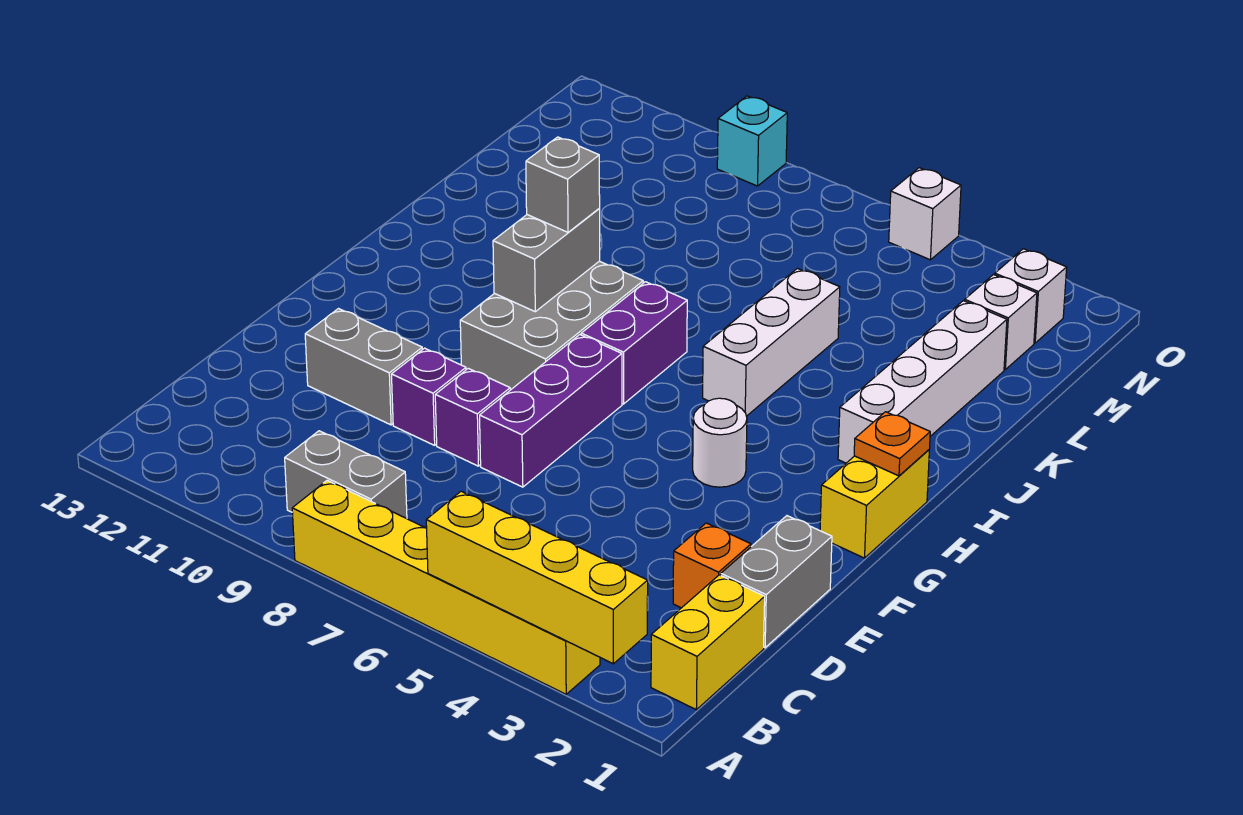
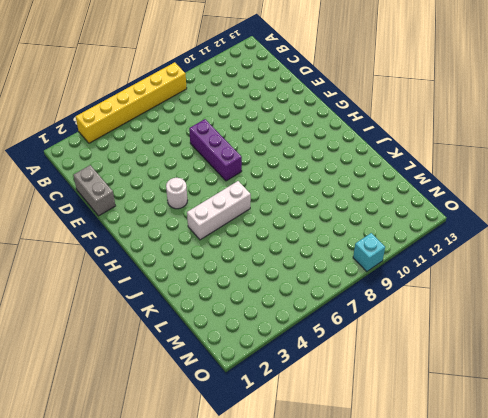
white brick I4:I6 level 1 -> white brick I5:K5 level 1
none -> yellow brick B1:C1 level 1
none -> grey brick B8:B9 level 1
none -> orange brick D2 level 1

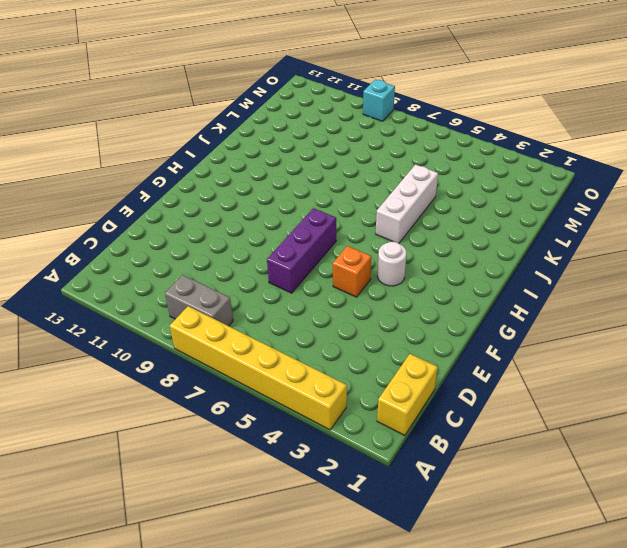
orange brick F5 level 1 -> orange brick D2 level 1
none -> grey brick D1:E1 level 1
none -> purple brick E8 level 1
none -> purple brick E9 level 1

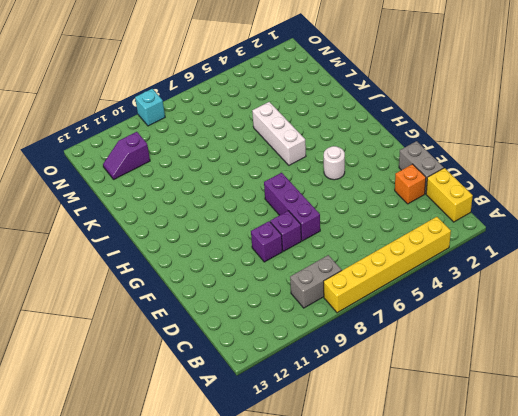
purple slope M11:M12 level 1 top 11 -> none
none -> grey brick E10:E11 level 1
none -> yellow brick G1:H1 level 1
none -> grey brick G8:I9 level 1

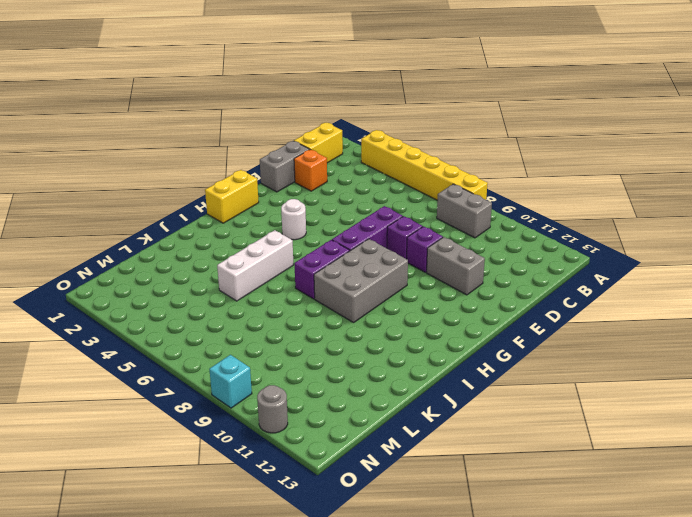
grey round brick O11 level 1 -> none
none -> white brick I2:L2 level 1
none -> white brick M2 level 1
none -> white brick N2 level 1

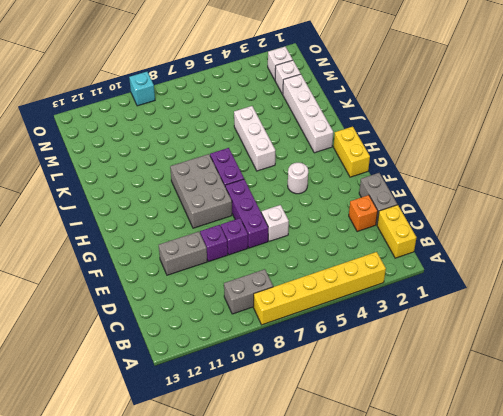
white brick E6 level 1 -> white brick O5 level 1
none -> yellow brick A2:A5 level 2
none -> orange plate H1 level 2
none -> grey brick H9:I9 level 2

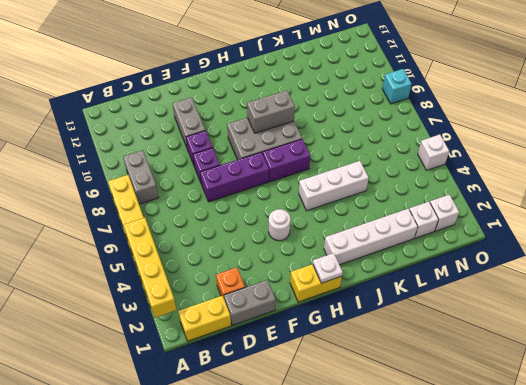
white plate H1 level 2 -> orange plate H1 level 2
none -> grey brick I9 level 3

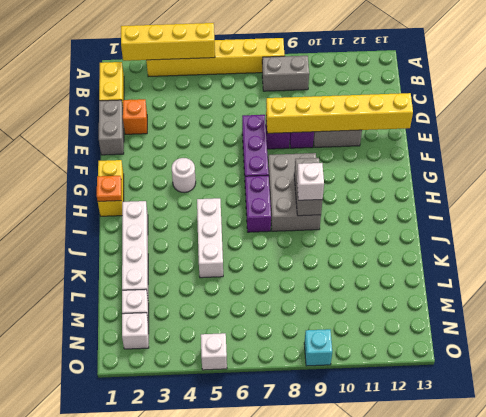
yellow brick E8:E13 level 2 -> none
white brick I9 level 3 -> grey brick I9 level 3

